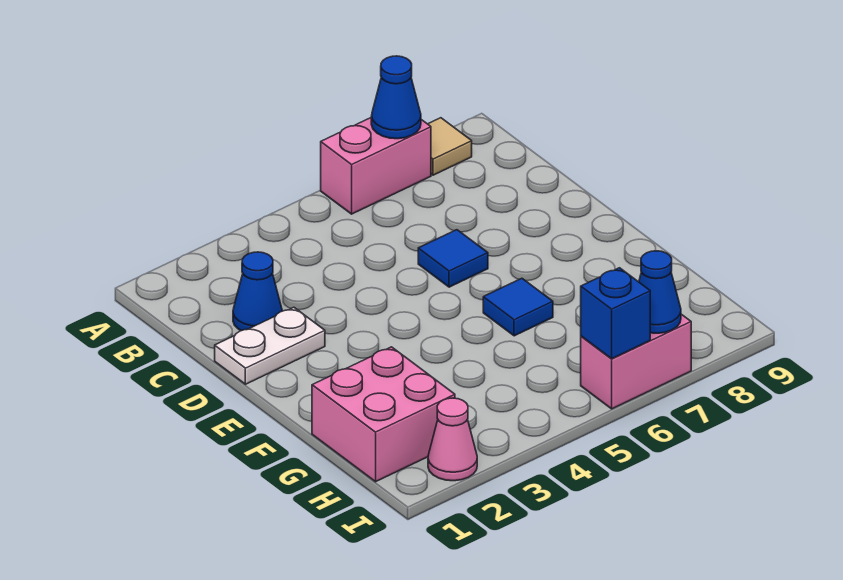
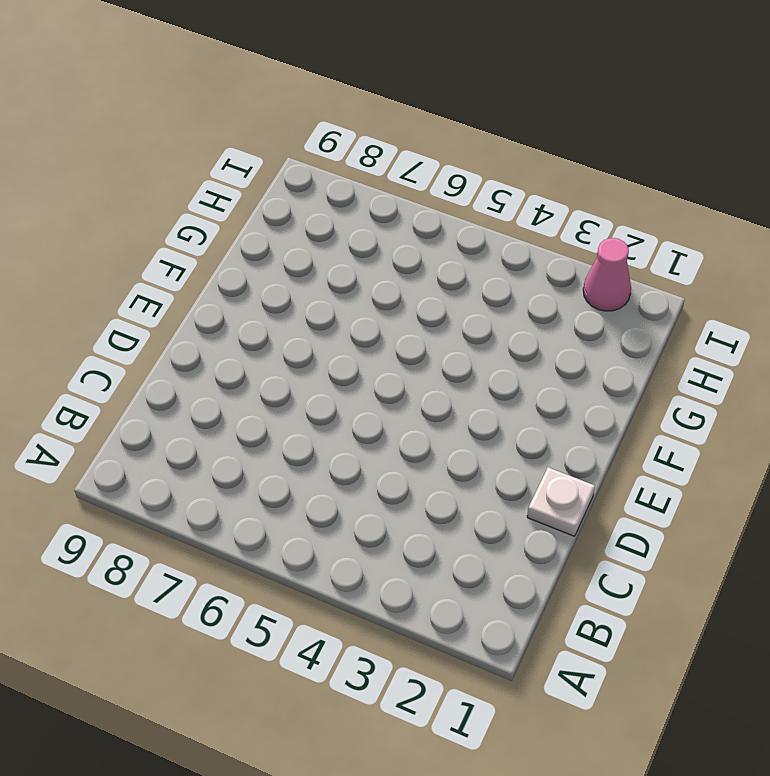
white plate D1 level 1 -> white plate D1:D2 level 1
none -> pink brick A6:A7 level 1
none -> tan tile A8 level 1
none -> blue cone C2 level 1

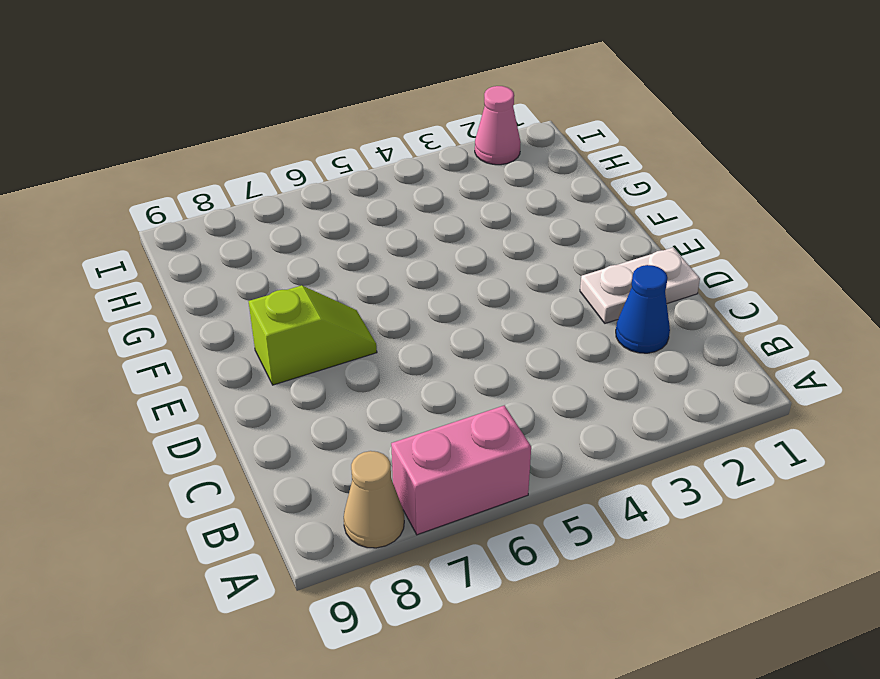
tan cone A8 level 1 -> tan tile A8 level 1
lime slope E7:E8 level 1 top 8 -> none
none -> blue tile D6 level 1
none -> blue tile F6 level 1
none -> pink brick G1:H2 level 1

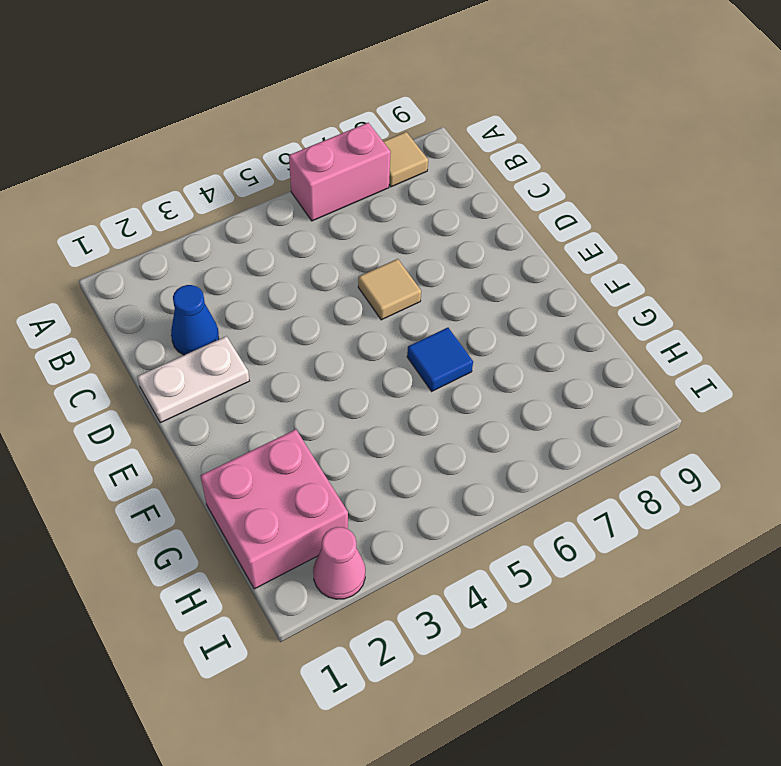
tan tile D6 level 1 -> blue tile D6 level 1
none -> pink brick I6:I7 level 1
none -> blue cone A7 level 2
none -> blue brick I6 level 2

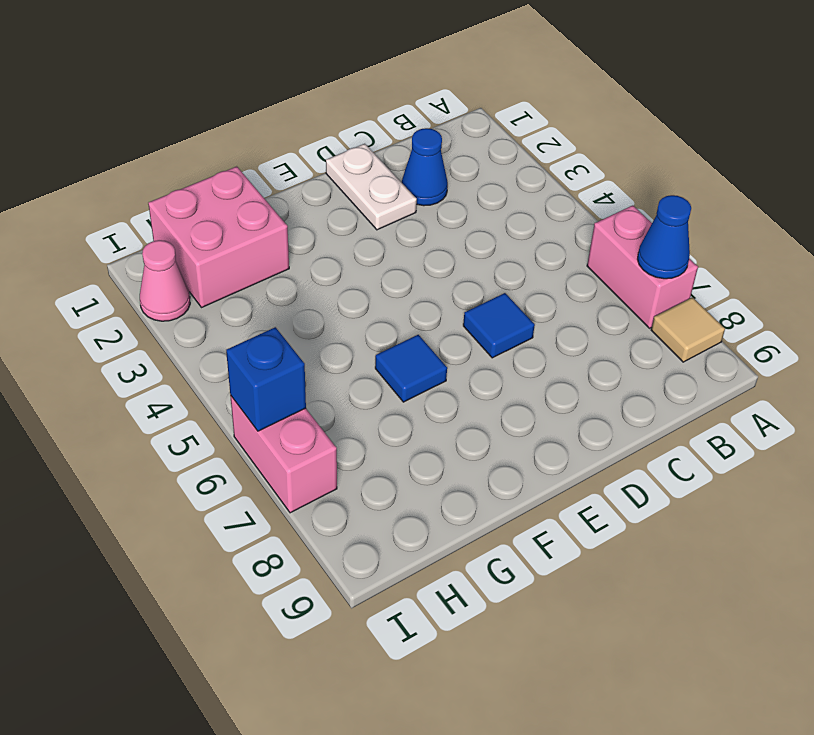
none -> blue cone I7 level 2

